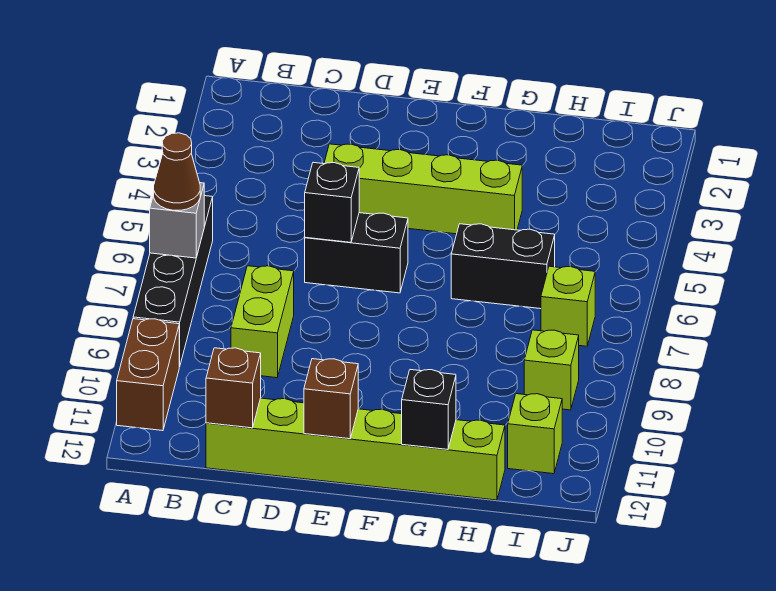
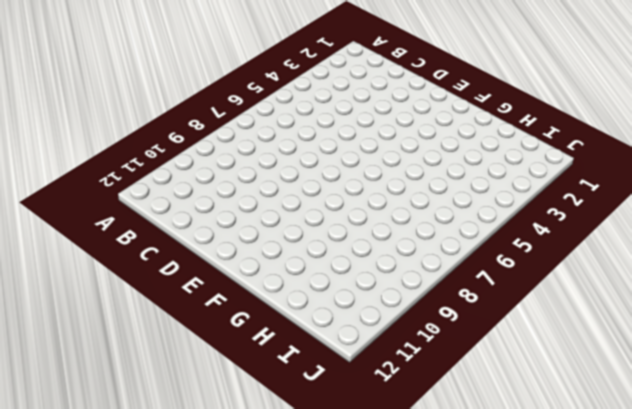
none -> black brick A6:A9 level 1
none -> brown brick A10:A11 level 1
none -> lime brick C8:C9 level 1

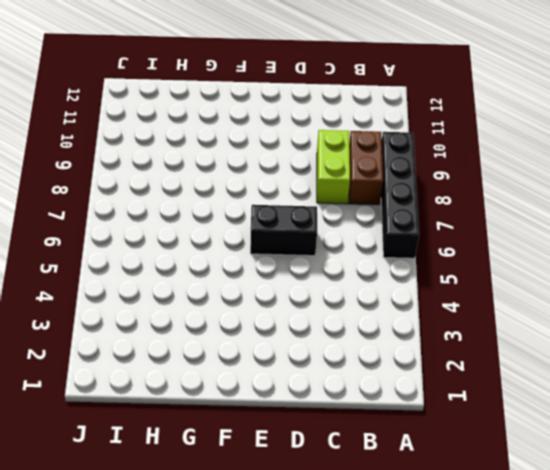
brown brick B8:B9 level 1 -> brown brick A10:A11 level 1
none -> lime brick C12:H12 level 1
none -> lime brick D4:G4 level 1
none -> black brick G6:H6 level 1

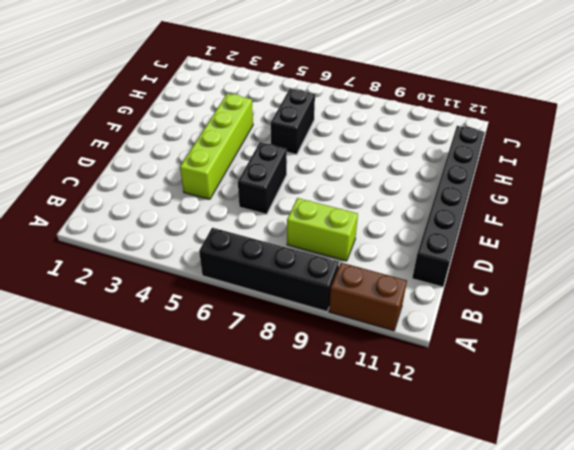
black brick C12:H12 level 1 -> lime brick C12:H12 level 1
none -> lime brick I7 level 1
none -> lime brick I9 level 1
none -> lime brick I11 level 1

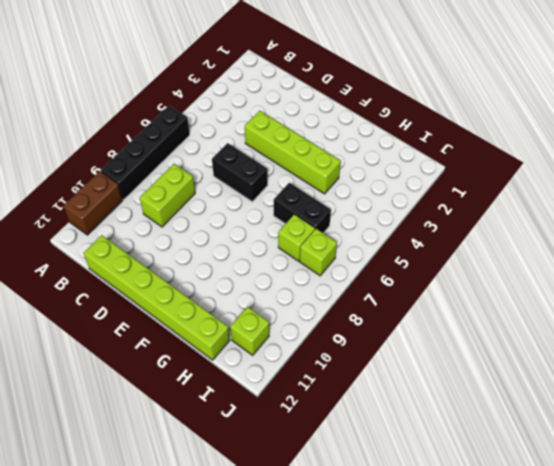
lime brick H7 level 1 -> lime brick I9 level 1
none -> grey brick A7 level 2
none -> brown brick C12 level 2
none -> black brick D6 level 2

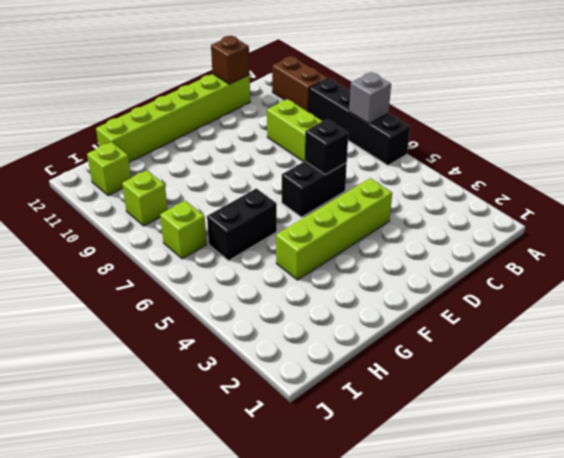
none -> brown brick E12 level 2
none -> black brick G12 level 2
none -> brown cone A7 level 3

